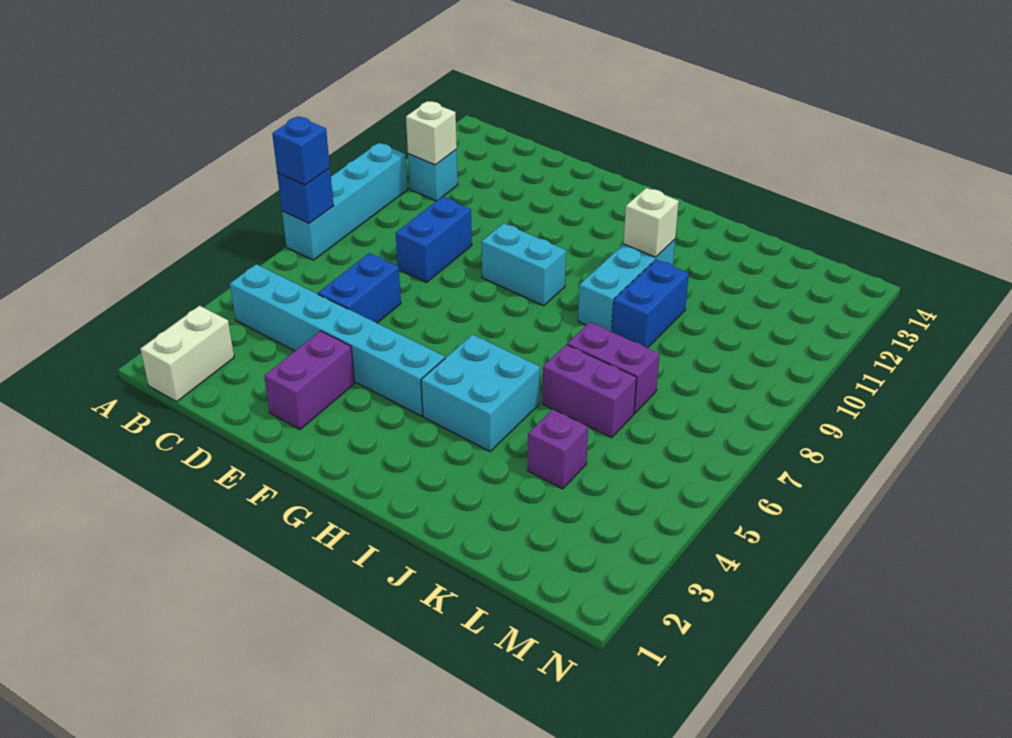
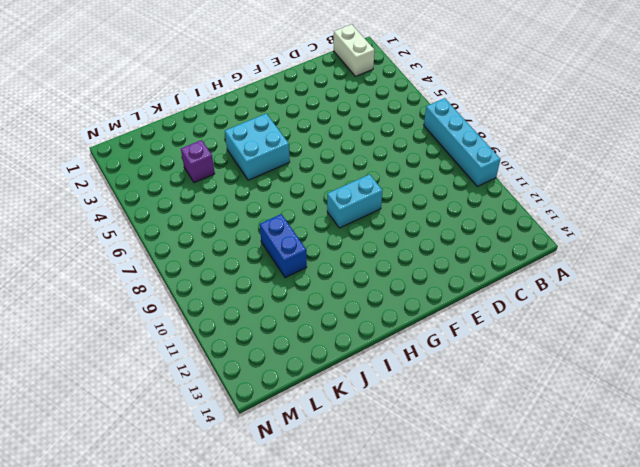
none -> cyan brick B4:G4 level 1
none -> cyan brick B11 level 1
none -> blue brick D5:D6 level 1

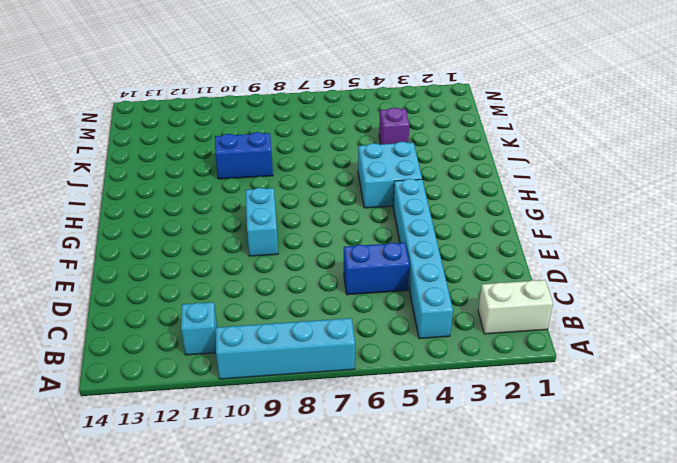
none -> blue brick D8:D9 level 1
none -> purple brick E2:E3 level 1
none -> cyan brick I9:I11 level 1

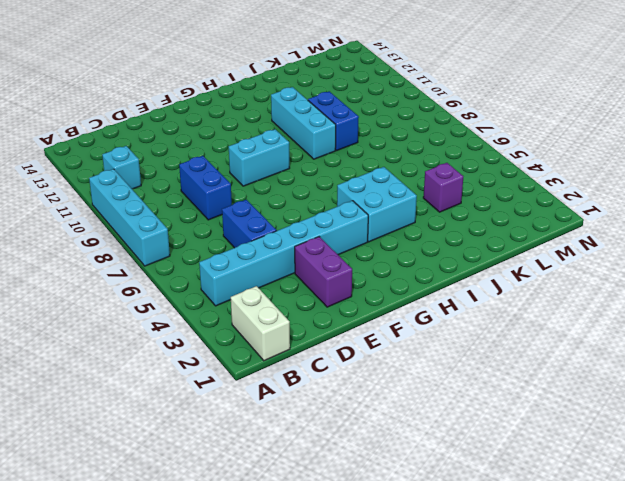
none -> purple brick J6:K6 level 1
none -> purple brick J7:K7 level 1
none -> blue brick A7 level 2

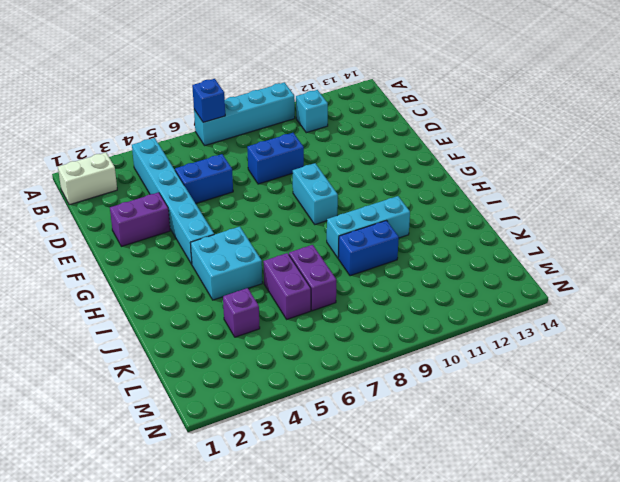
none -> white brick B11 level 2
none -> white brick I11 level 2
none -> blue brick A7 level 3

